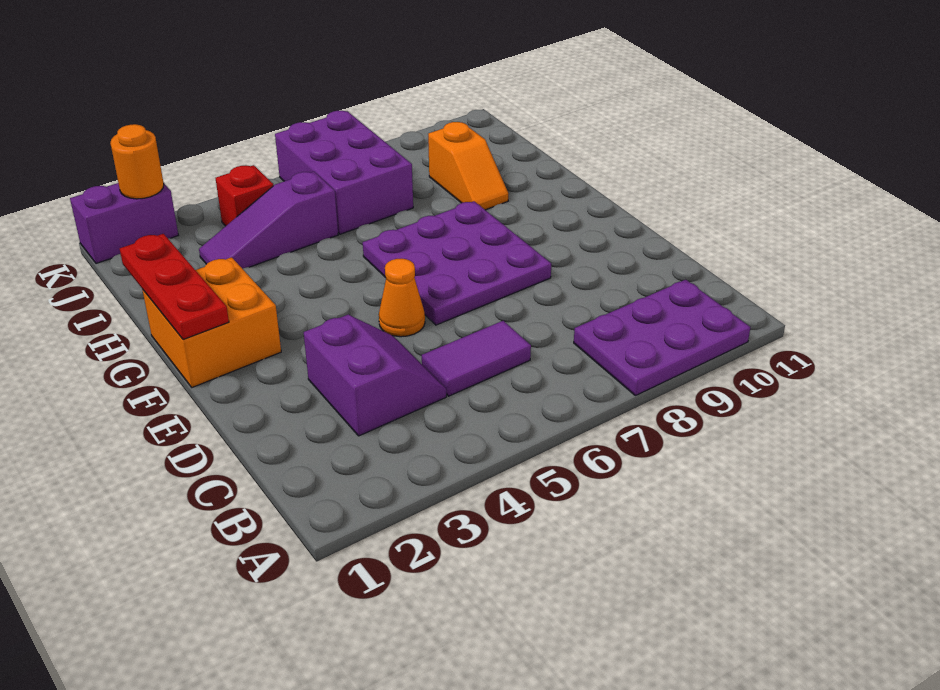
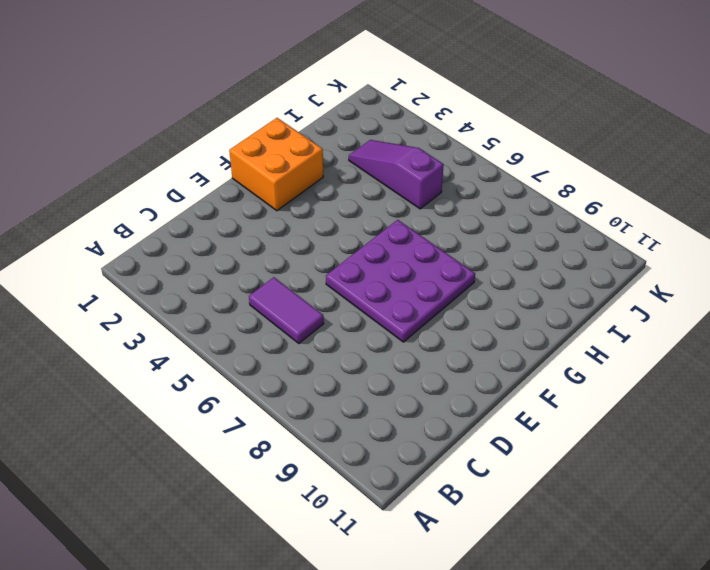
none -> purple plate A8:B10 level 1
none -> purple slope C3:D4 level 1 top 3
none -> orange cone E5 level 1

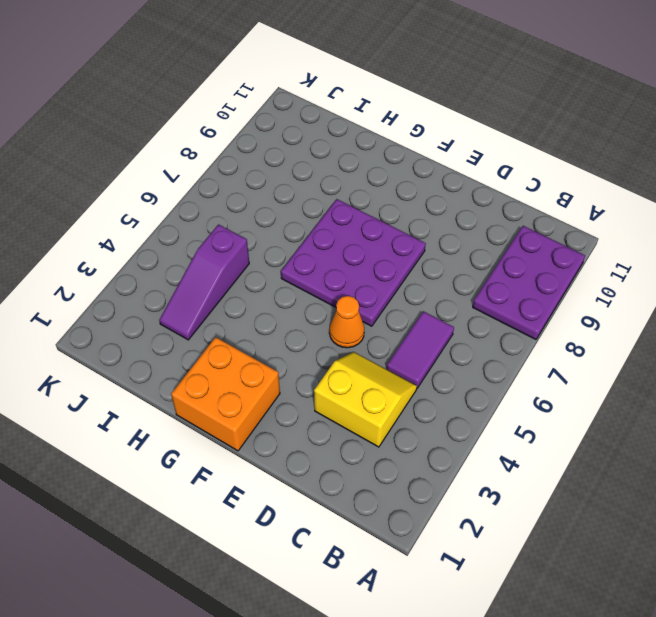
yellow slope C3:D4 level 1 top 3 -> purple slope C3:D4 level 1 top 3
none -> orange slope H9:I9 level 1 top I
none -> purple brick I6:K7 level 1
none -> red brick J4 level 1

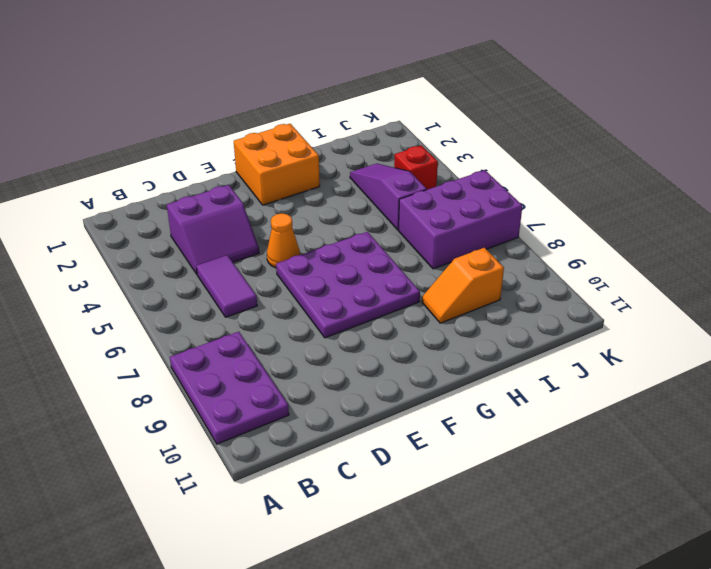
none -> purple brick K1:K2 level 1
none -> red plate F1:H1 level 2
none -> orange round brick K2 level 2

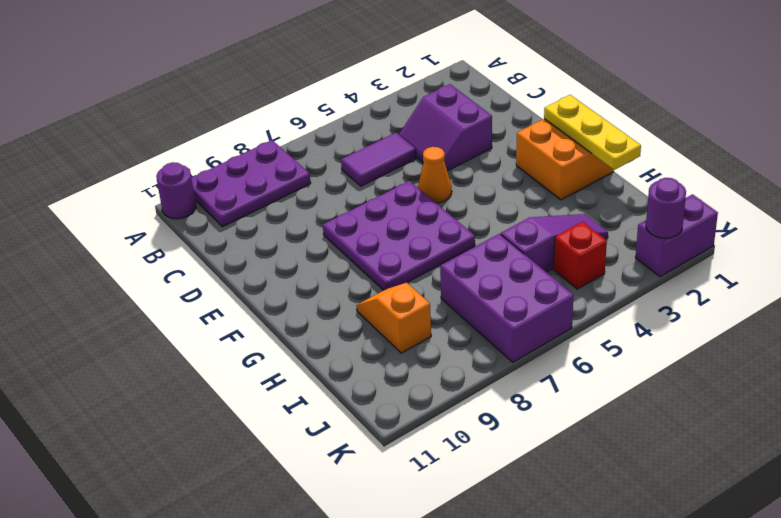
purple round brick A11 level 1 -> none
yellow plate F1:H1 level 2 -> red plate F1:H1 level 2
purple round brick K2 level 2 -> orange round brick K2 level 2

